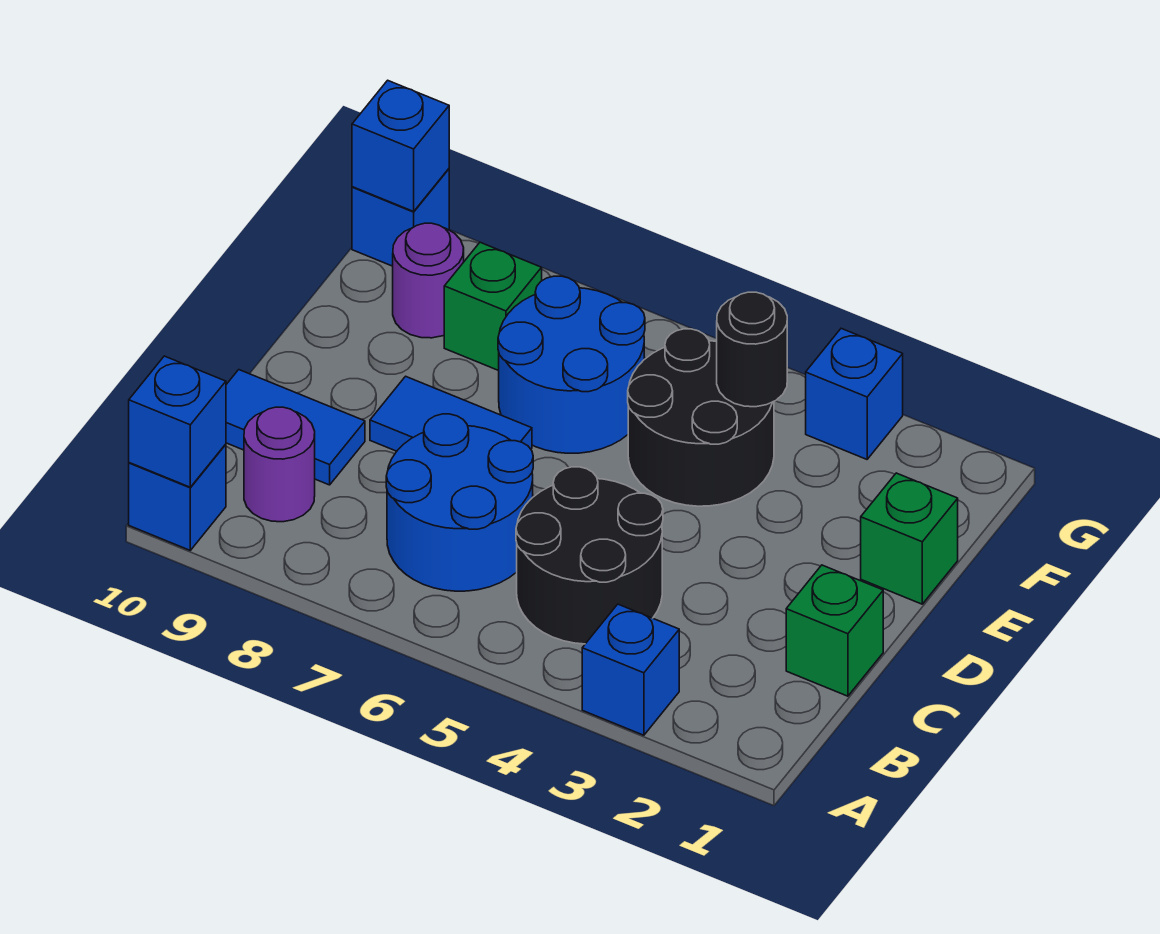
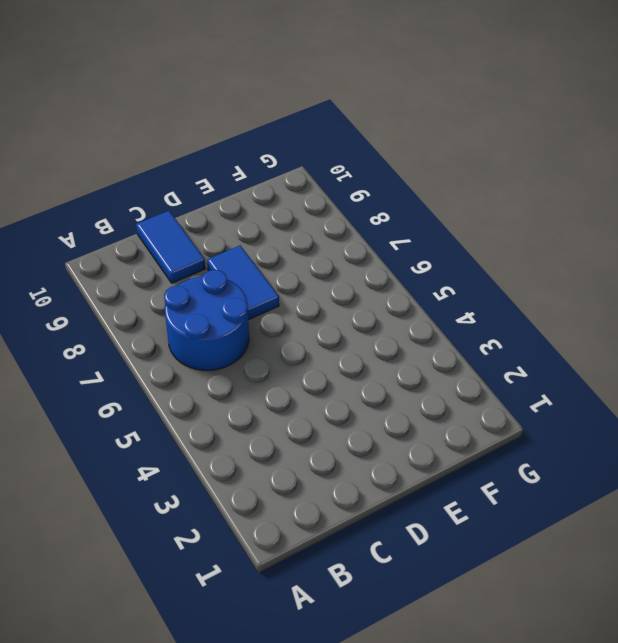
none -> blue brick A3 level 1
none -> blue brick A10 level 1
none -> black round brick B4:C5 level 1

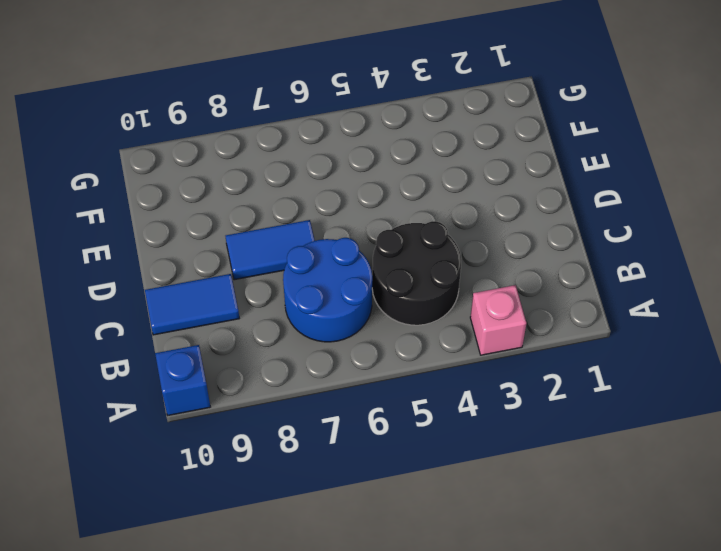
pink brick A3 level 1 -> blue brick A3 level 1
none -> purple round brick B9 level 1
none -> green brick C1 level 1
none -> green brick E1 level 1

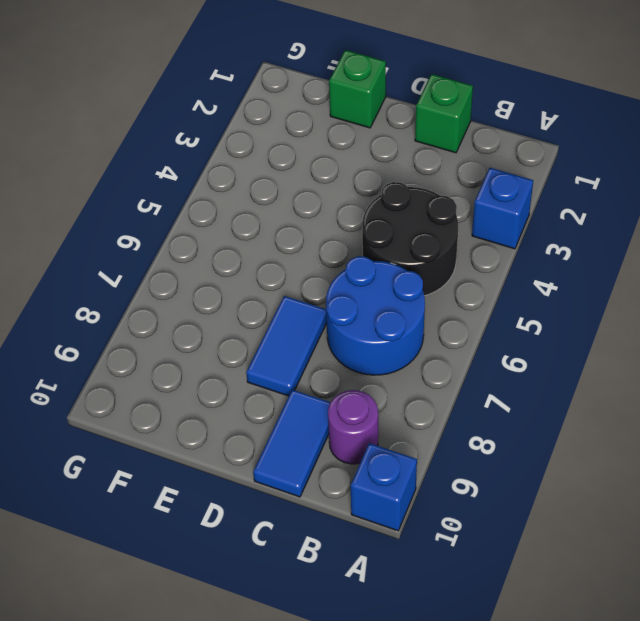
none -> black round brick E4:F5 level 1
none -> blue round brick E6:F7 level 1
none -> green brick F8 level 1

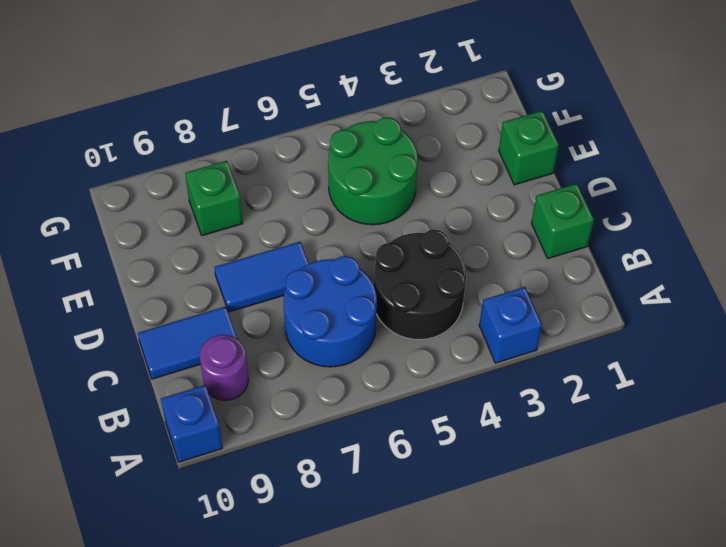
green round brick E4:F5 level 1 -> black round brick E4:F5 level 1
none -> blue round brick E6:F7 level 1
none -> purple round brick F9 level 1
none -> blue brick G3 level 1

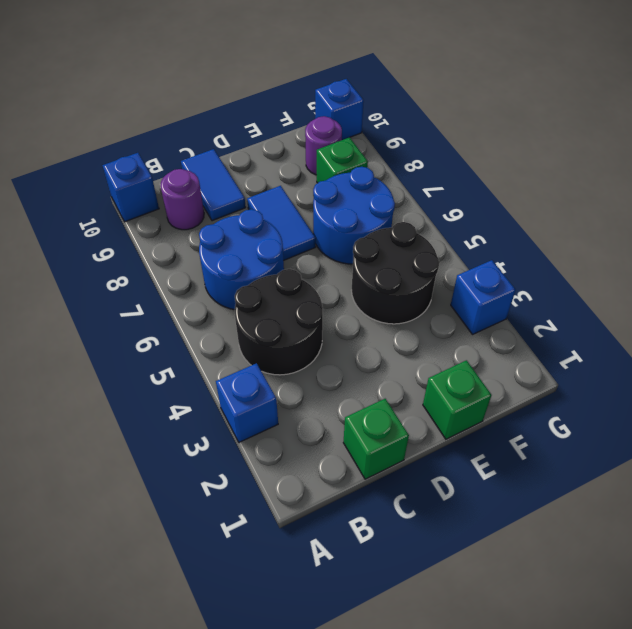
none -> blue brick A10 level 2
none -> black round brick F4 level 2
none -> blue brick G10 level 2

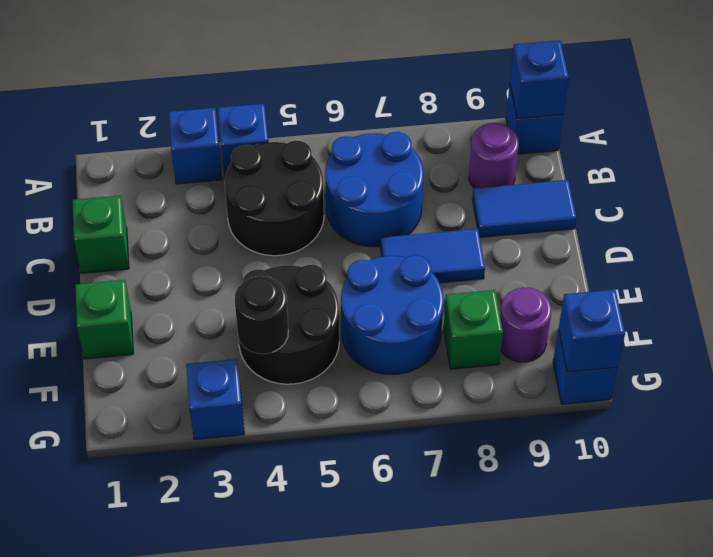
blue brick A4 level 1 -> none

